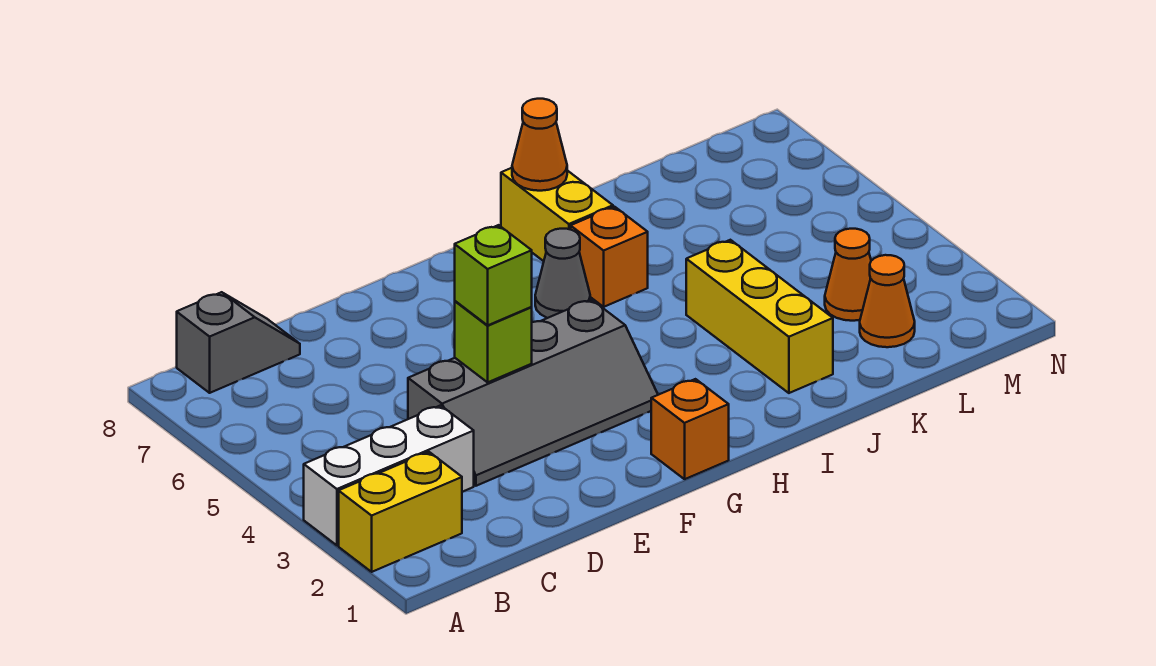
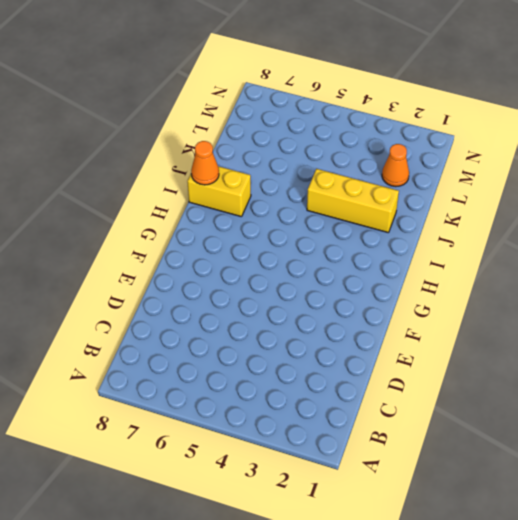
none -> yellow brick A2:B2 level 1
none -> white brick A3:C3 level 1
none -> grey slope B8:C8 level 1 top B

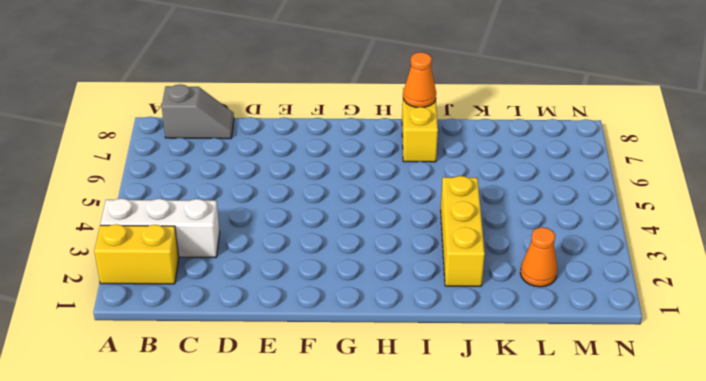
none -> grey slope D3:G4 level 1 top 4
none -> orange brick G1 level 1
none -> grey cone H6 level 1

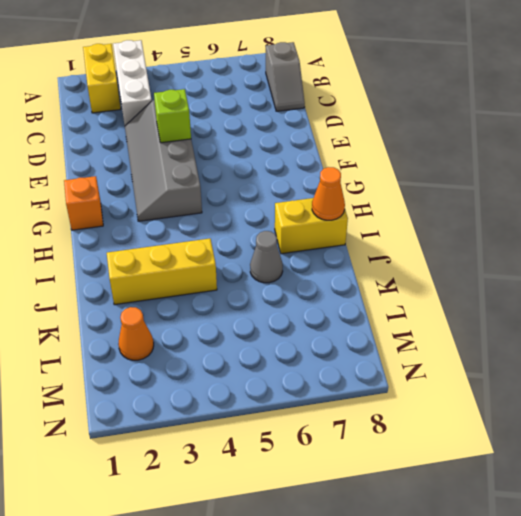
grey cone J6 level 1 -> grey cone H6 level 1
none -> orange brick I6 level 1
none -> orange cone L3 level 1
none -> lime brick E4 level 3

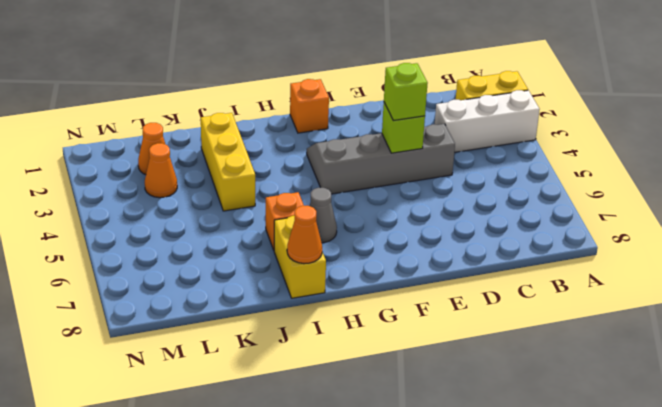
none -> grey slope B8:C8 level 1 top B

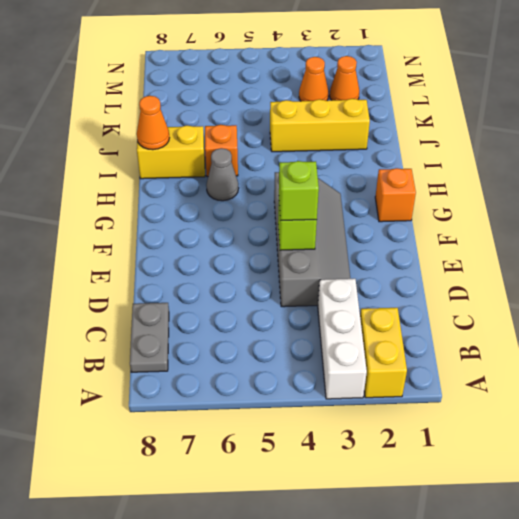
grey plate B8:C8 level 1 -> grey slope B8:C8 level 1 top B

